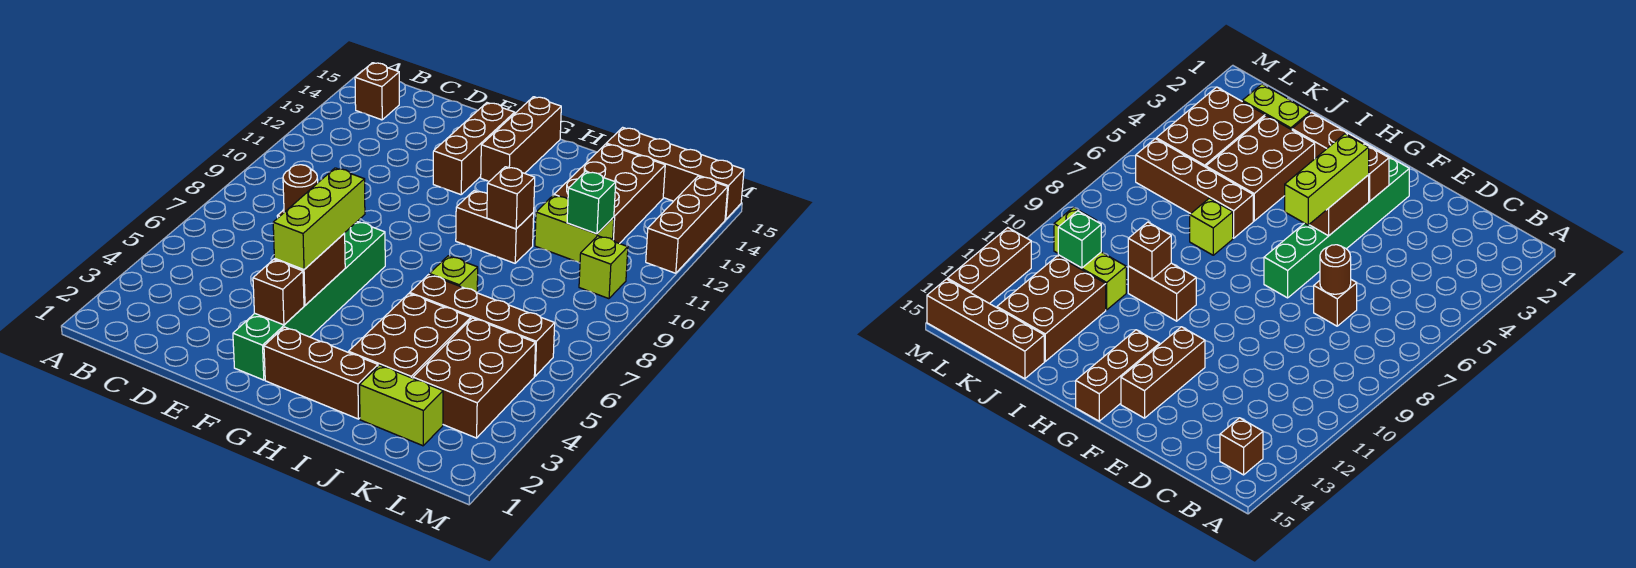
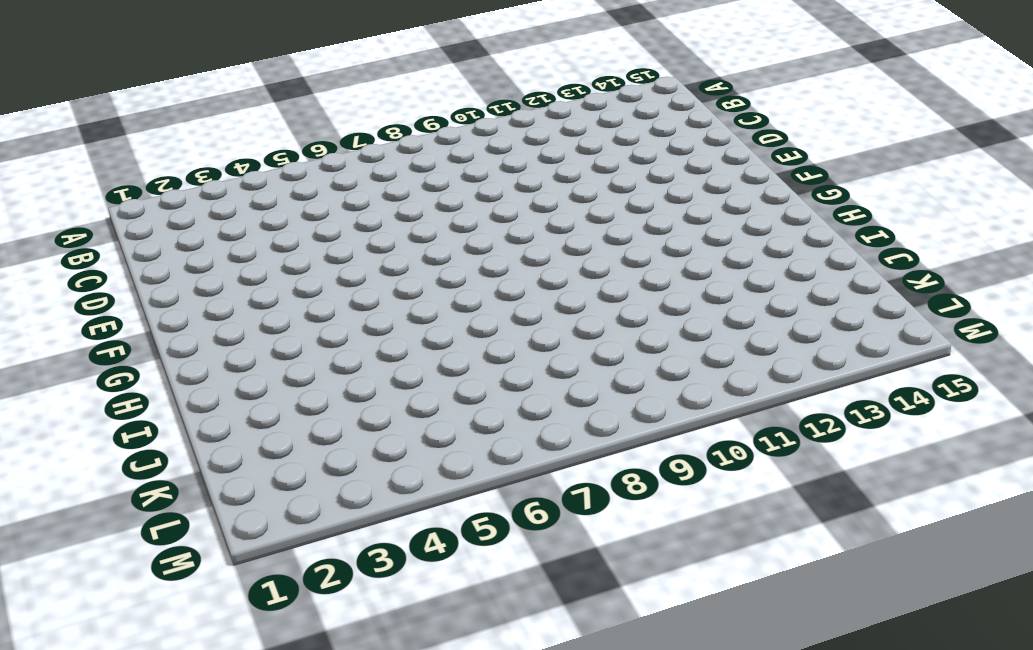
none -> brown brick B14 level 1
none -> brown brick D7 level 1
none -> green brick F2:F7 level 1

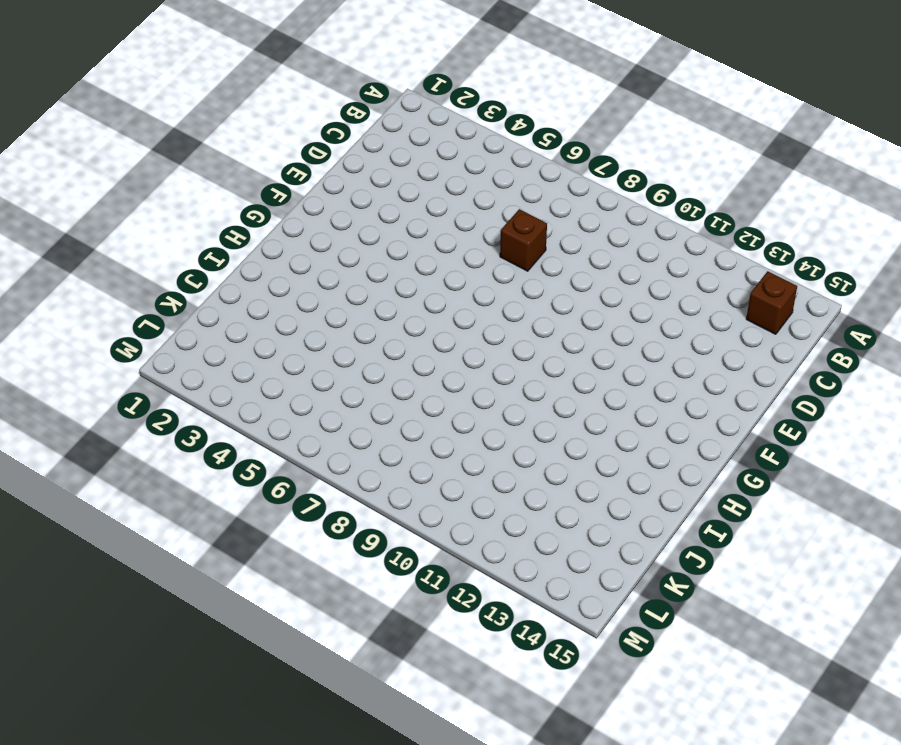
none -> green brick F2:F7 level 1
none -> brown brick F12:F14 level 1
none -> brown brick G2:I2 level 1

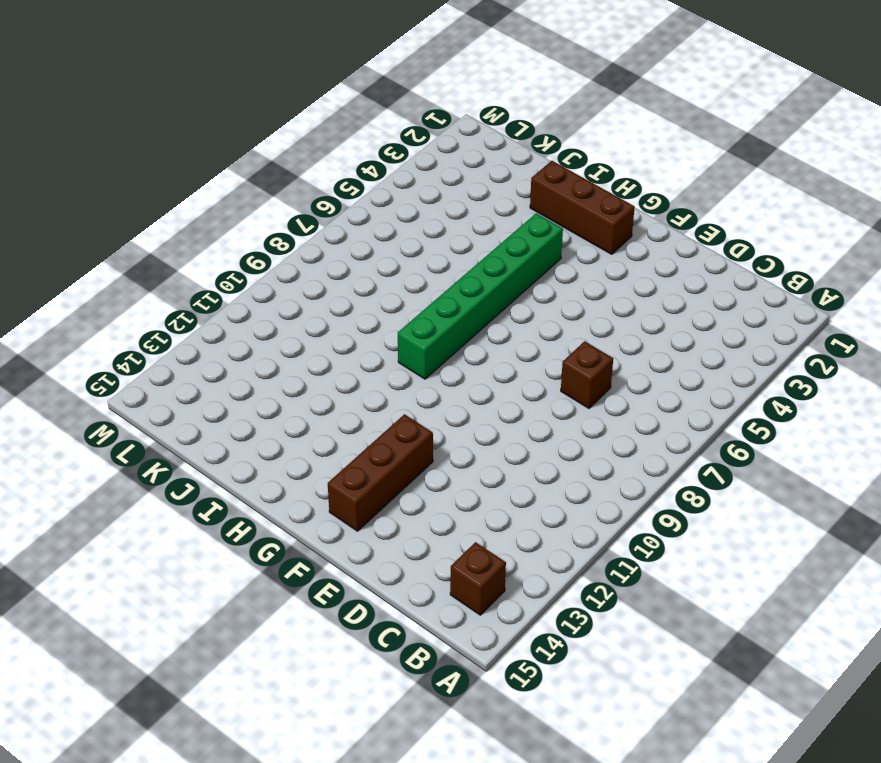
green brick H4:H9 level 1 -> green brick F2:F7 level 1
none -> brown brick G13:G15 level 1
none -> brown brick H10:I10 level 1
none -> brown brick I3:J5 level 1

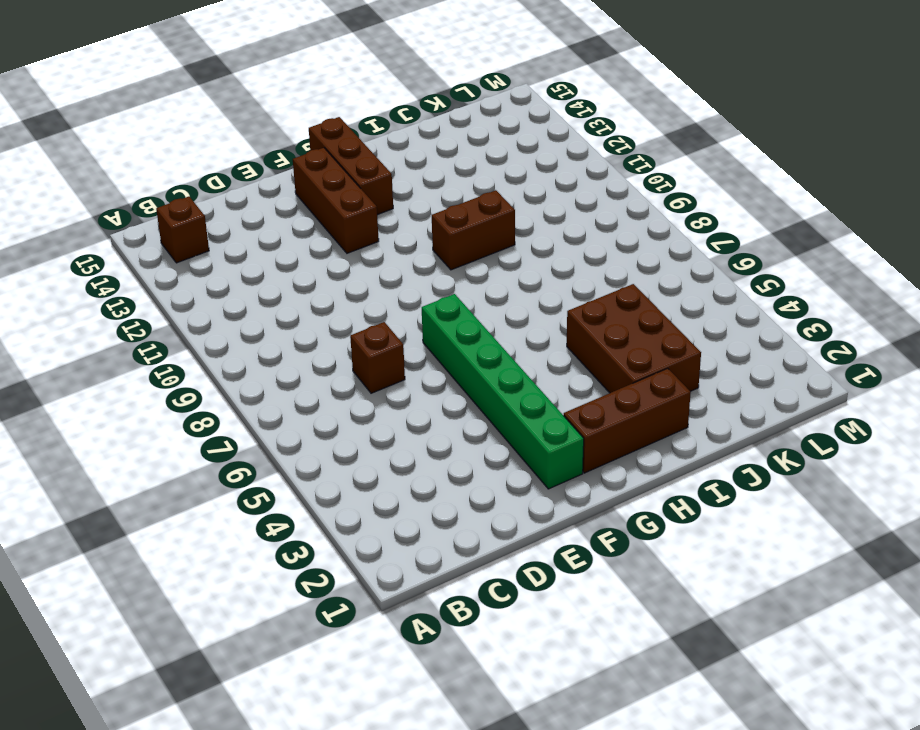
none -> brown brick I6:L6 level 1
none -> lime brick I7 level 1
none -> lime brick J2:K2 level 1

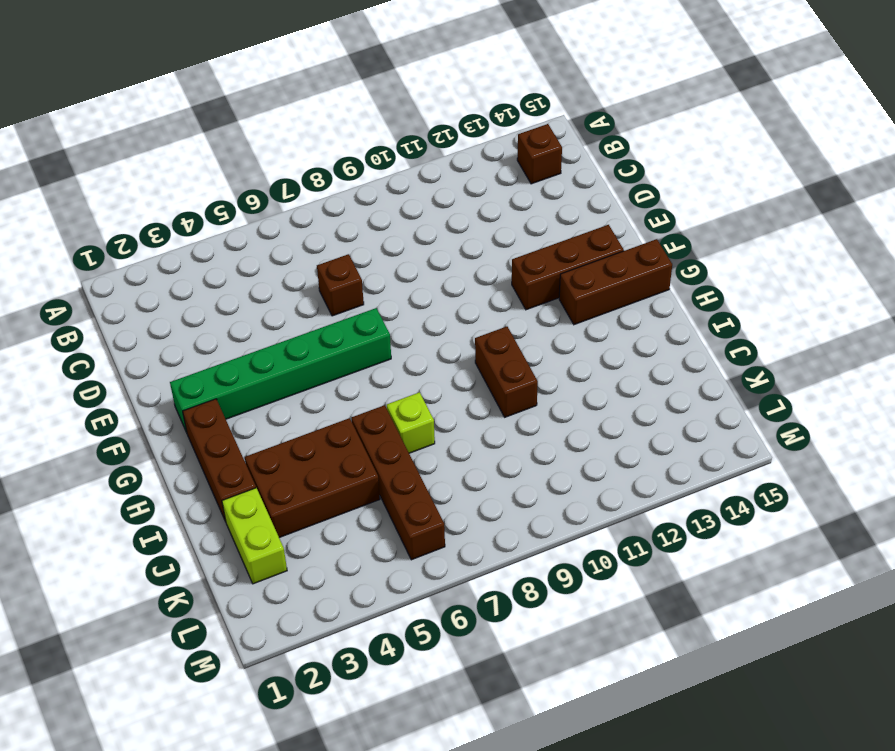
none -> lime brick J11:K11 level 1
none -> brown brick J12:K14 level 1
none -> brown brick J15:M15 level 1

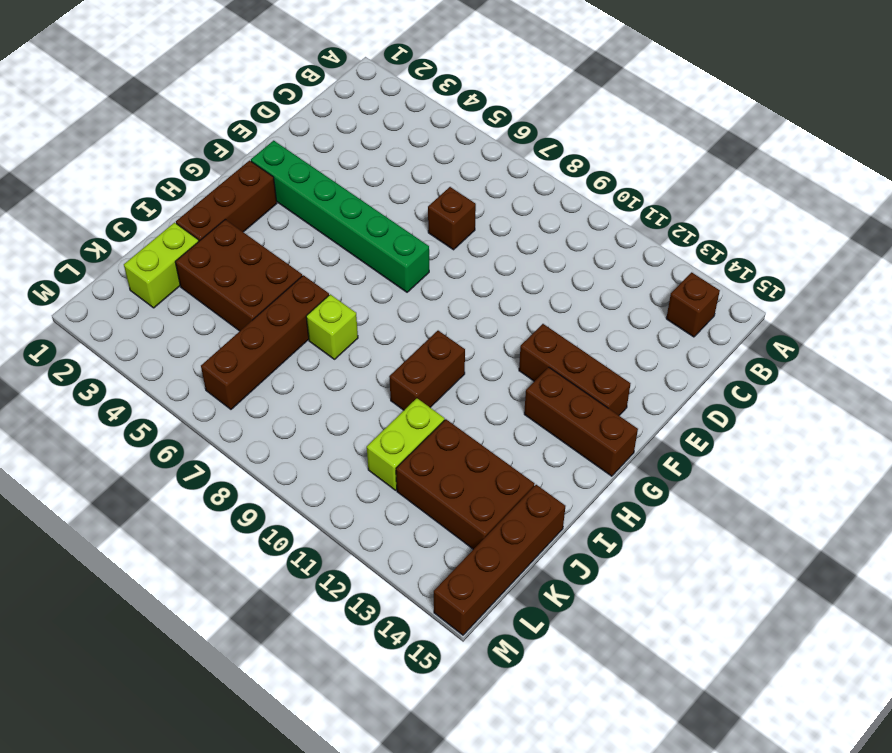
none -> brown brick K3:L5 level 1
none -> lime brick L10 level 1
none -> brown brick M12:M14 level 1

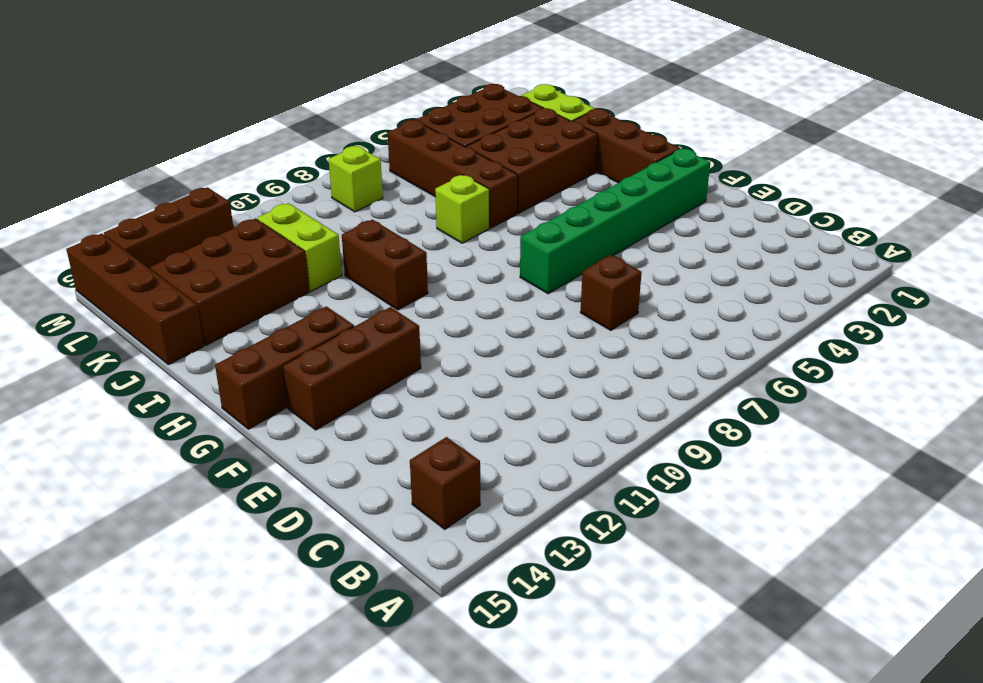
lime brick L8 level 1 -> lime brick L10 level 1
none -> brown round brick D7 level 2
none -> brown brick F3 level 2
none -> brown brick F4:F5 level 2

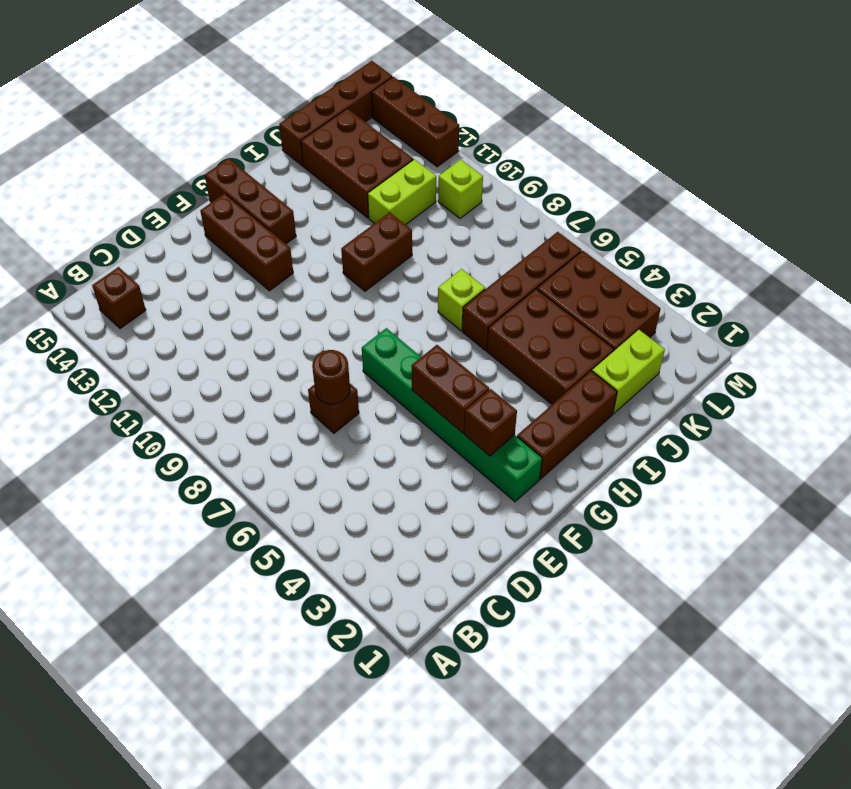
none -> brown brick I10 level 2
none -> green brick K11 level 2
none -> lime brick F4:F6 level 3

